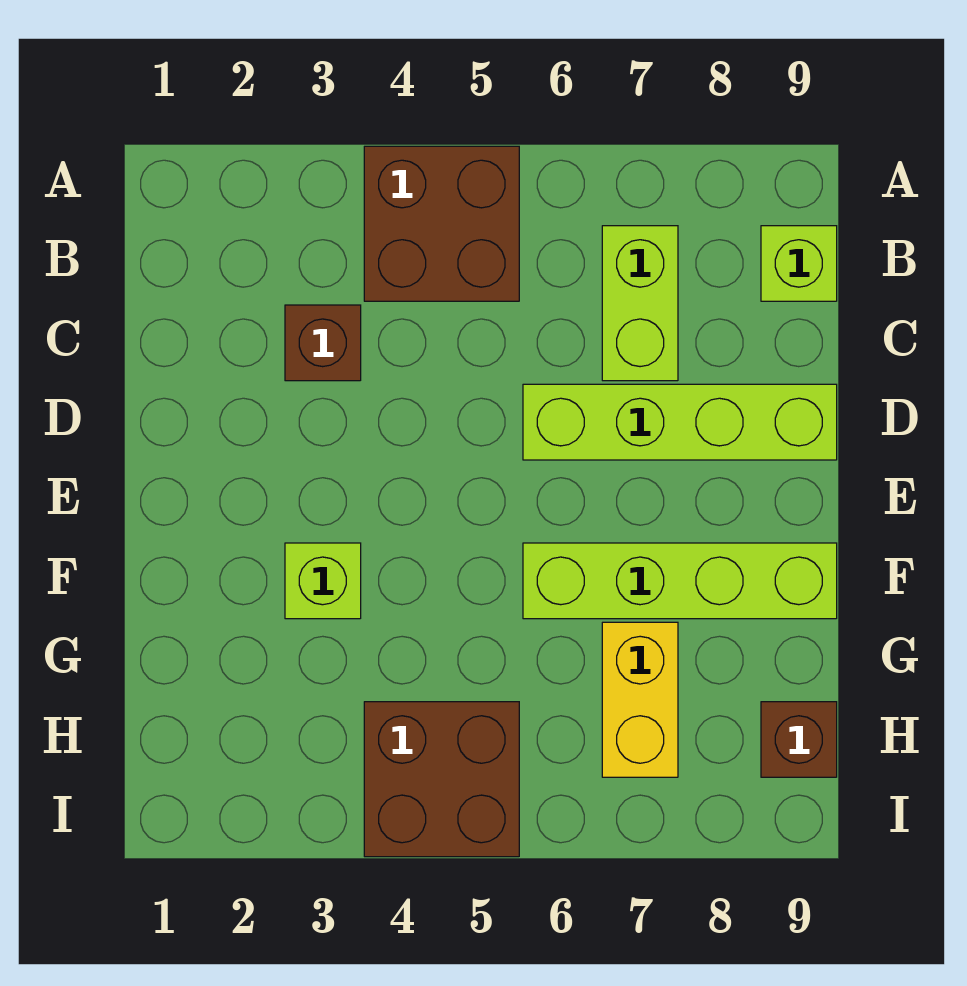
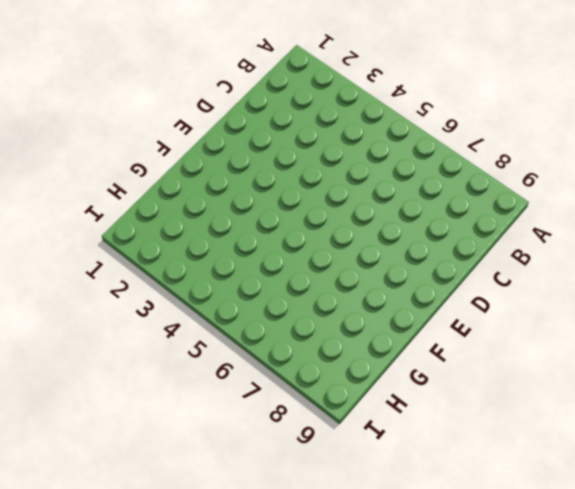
none -> brown brick A4:B5 level 1
none -> lime brick B7:C7 level 1

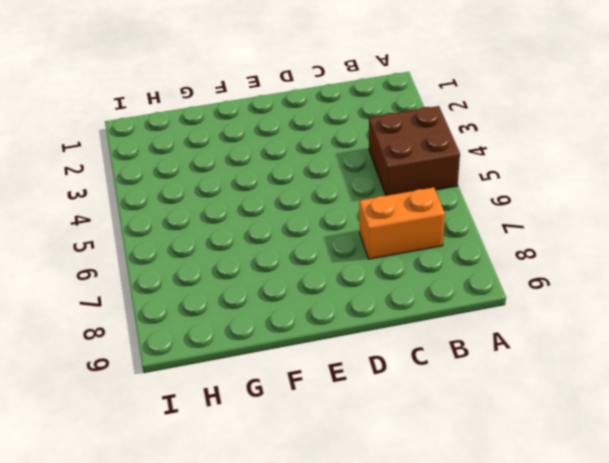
orange brick B7:C7 level 1 -> lime brick B7:C7 level 1
none -> lime brick B9 level 1
none -> brown brick C3 level 1

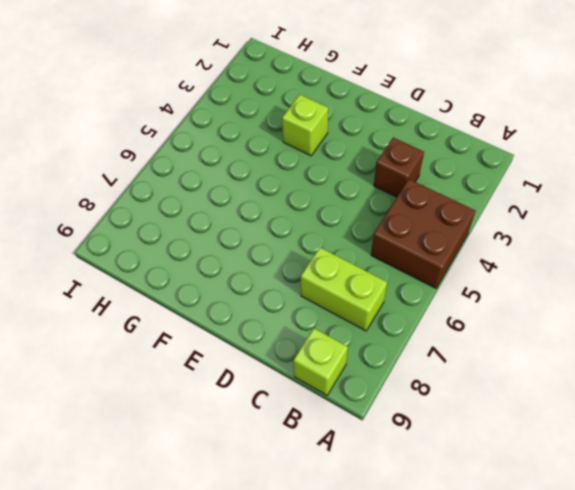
none -> lime brick D6:D9 level 1
none -> lime brick F6:F9 level 1

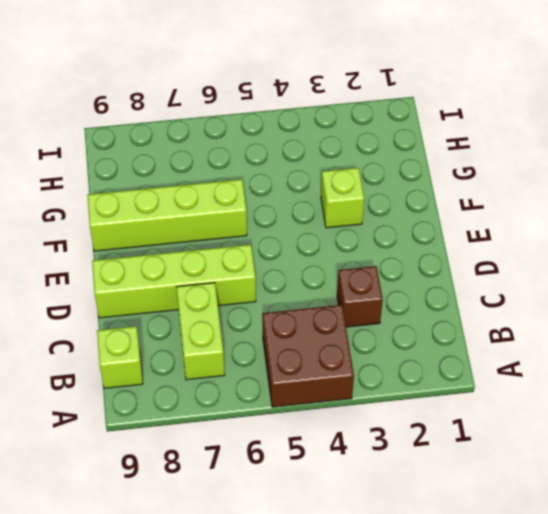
none -> yellow brick G7:H7 level 1
none -> brown brick H4:I5 level 1

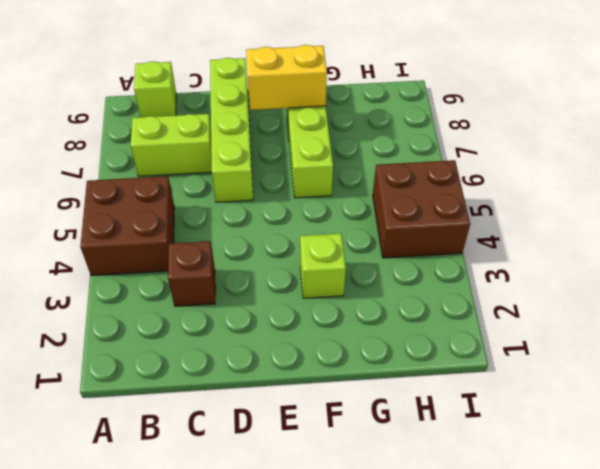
yellow brick E8:F8 level 2 -> yellow brick G7:H7 level 1
none -> brown brick H9 level 1

